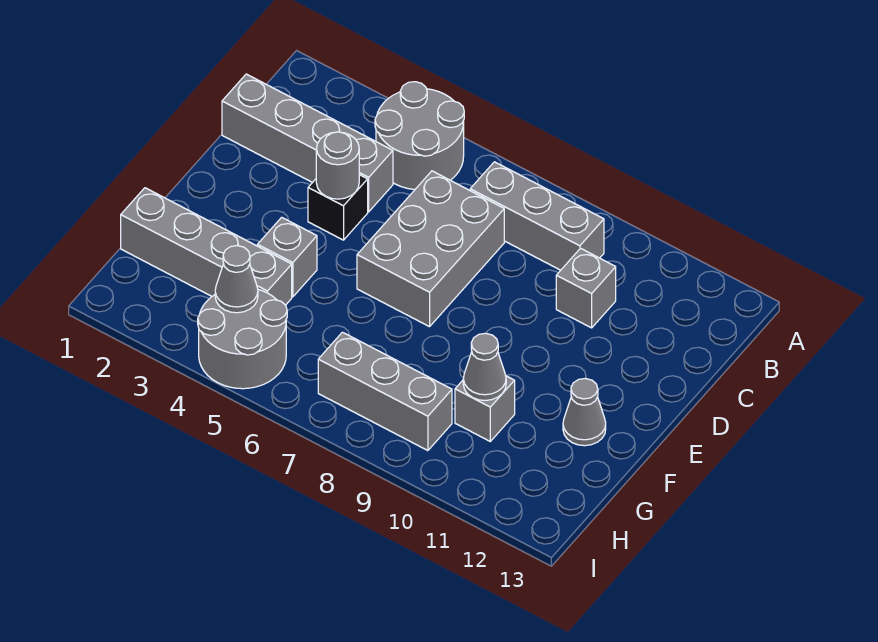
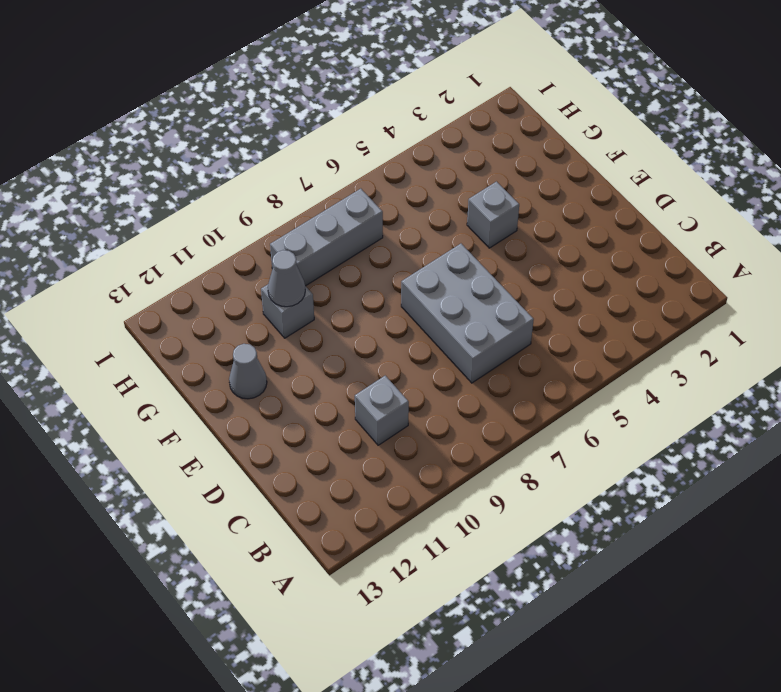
none -> grey round brick A4:B5 level 1
none -> grey brick B7:B9 level 1
none -> grey brick C1:C4 level 1

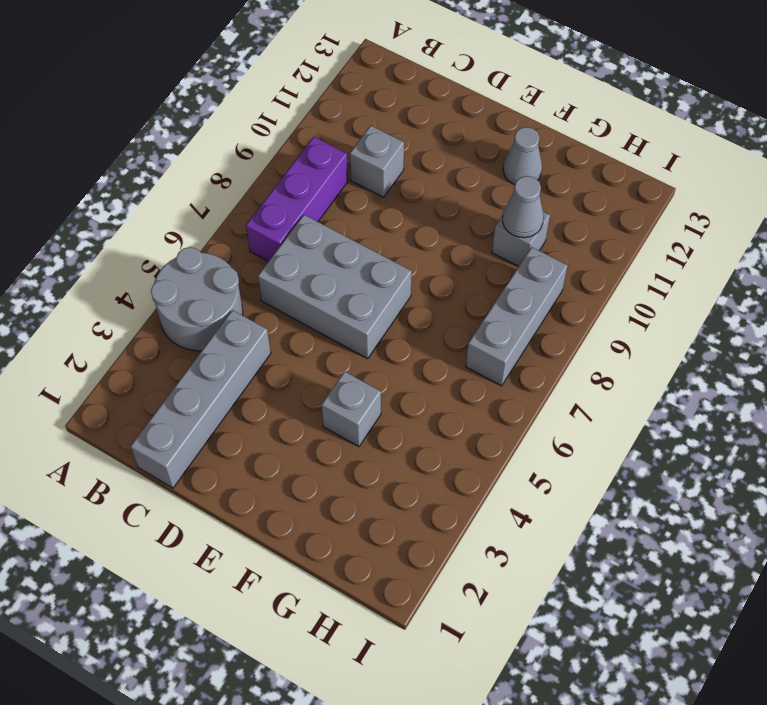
purple brick B7:B9 level 1 -> grey brick B7:B9 level 1
none -> black brick D4 level 1
none -> grey brick G1:G4 level 1
none -> grey round brick H4:I5 level 1

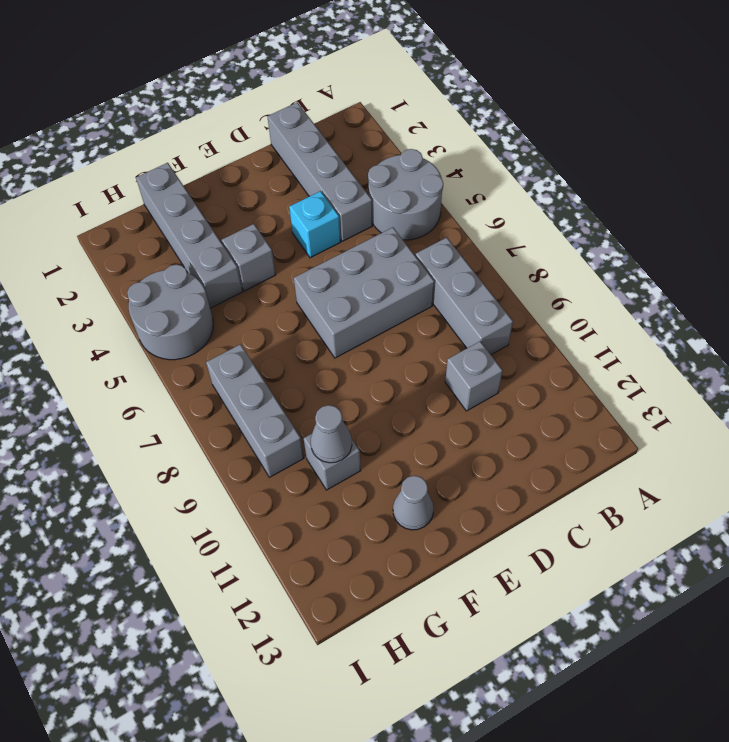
cyan brick D4 level 1 -> black brick D4 level 1
none -> grey round brick D4 level 2
none -> grey cone H4 level 2

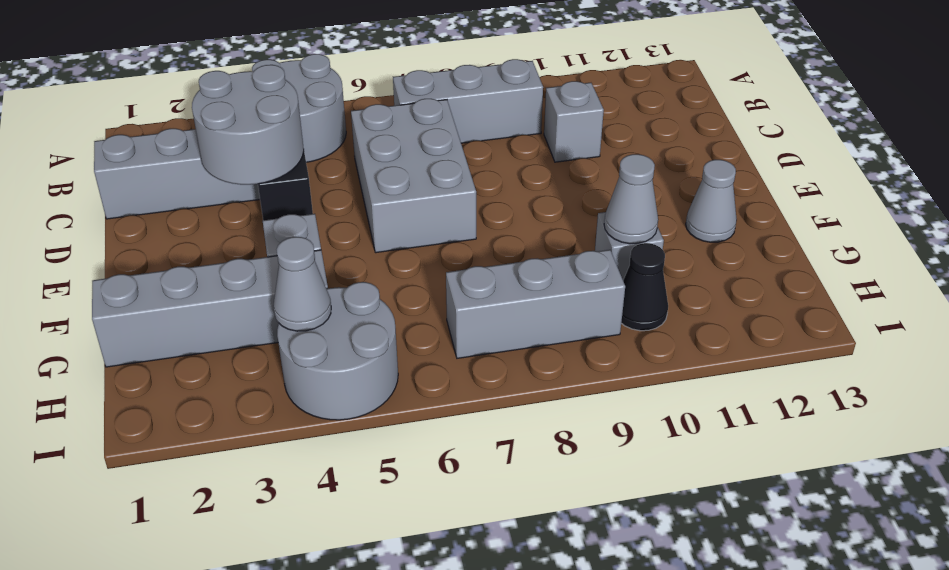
grey round brick C3:D4 level 2 -> grey round brick D4 level 2
black cone H10 level 1 -> none

